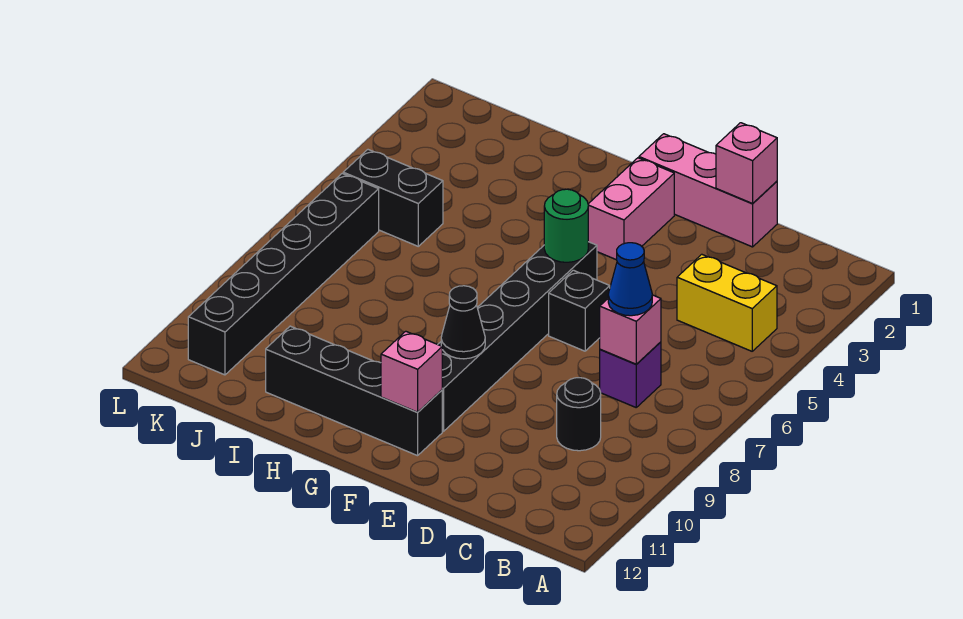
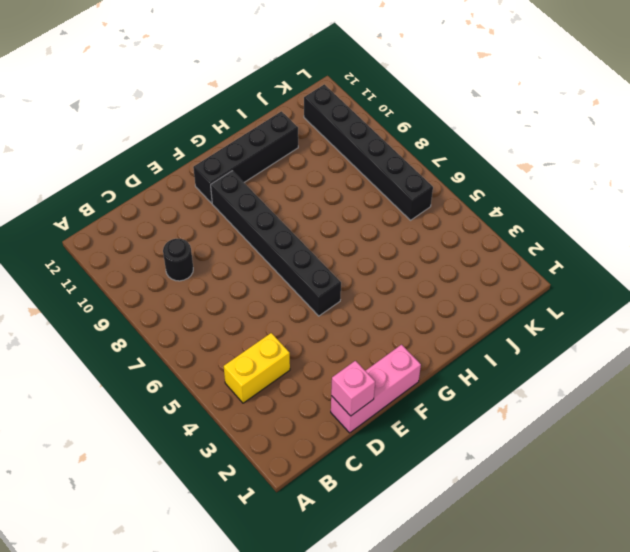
none -> purple brick C7 level 1
none -> black brick E6 level 1
none -> pink brick F2:F3 level 1

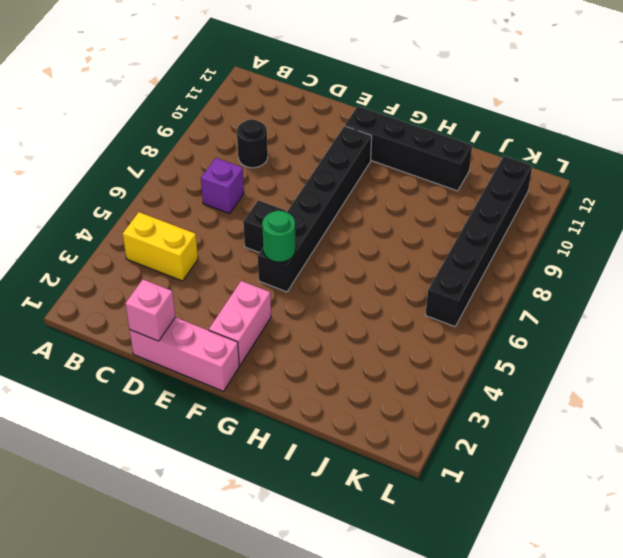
none -> black brick J5:K5 level 1
none -> pink brick C7 level 2
none -> black cone F9 level 2

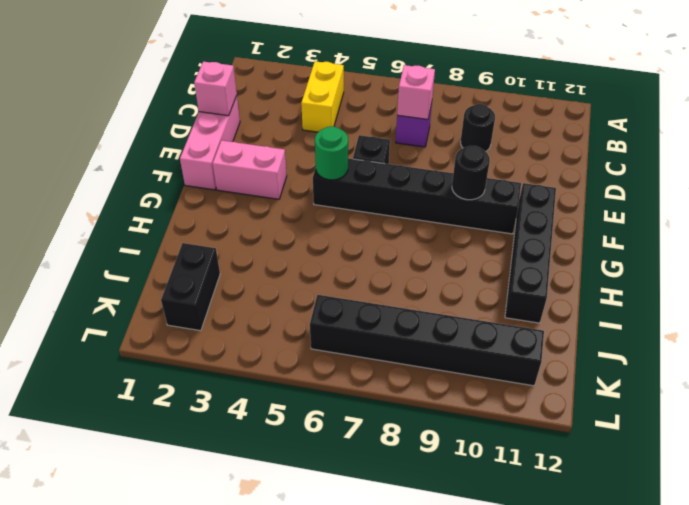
black round brick F9 level 2 -> black cone F9 level 2
black brick J2:K2 level 1 -> black brick J5:K5 level 1
none -> pink brick F11 level 2
none -> blue cone C7 level 3

